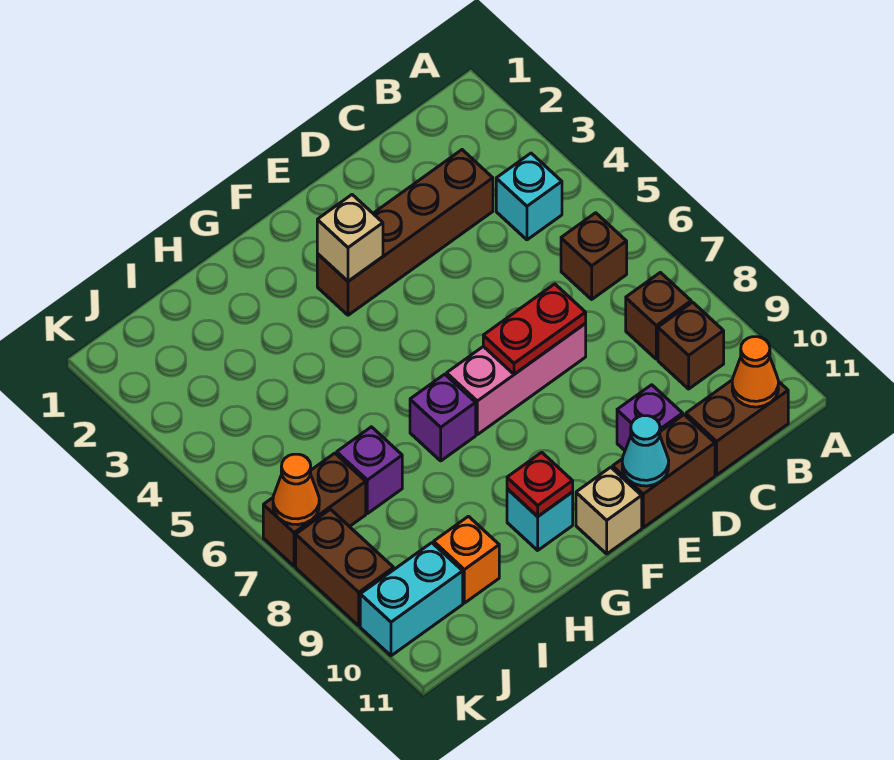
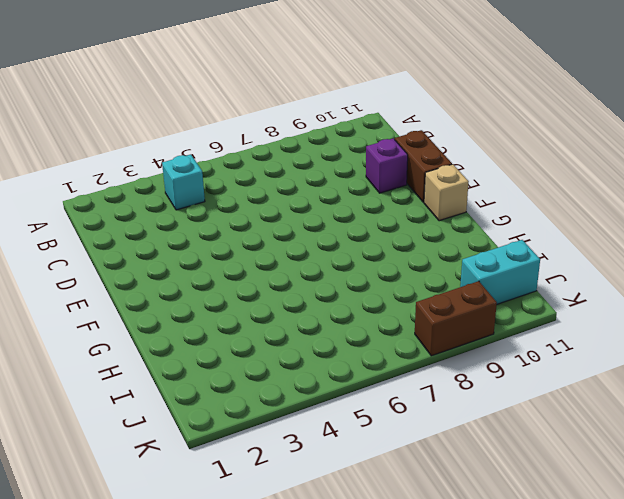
cyan brick J10:J11 level 1 -> cyan brick J10:K10 level 1
none -> brown brick B6 level 1
none -> brown brick B8 level 1
none -> brown brick B9 level 1

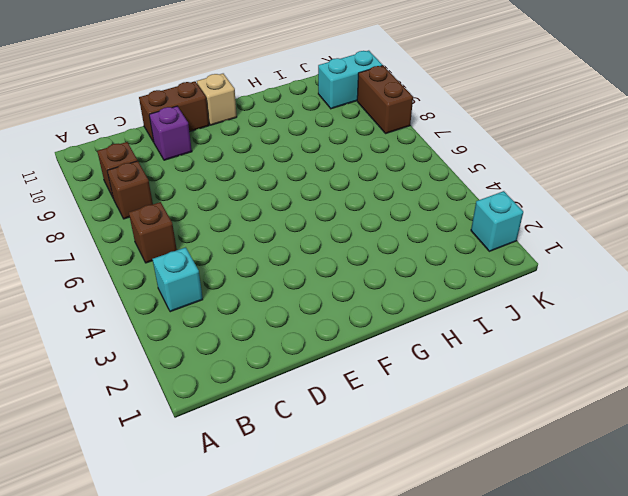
cyan brick K2 level 1 -> cyan brick G10 level 1
none -> brown brick B11:C11 level 1
none -> brown brick C3:F3 level 1
none -> pink brick D7:F7 level 1

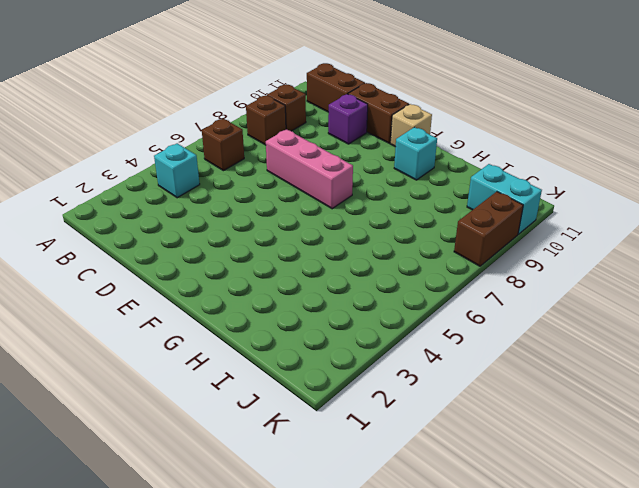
none -> brown brick C3:F3 level 1
none -> purple brick G7 level 1
none -> purple brick I7 level 1

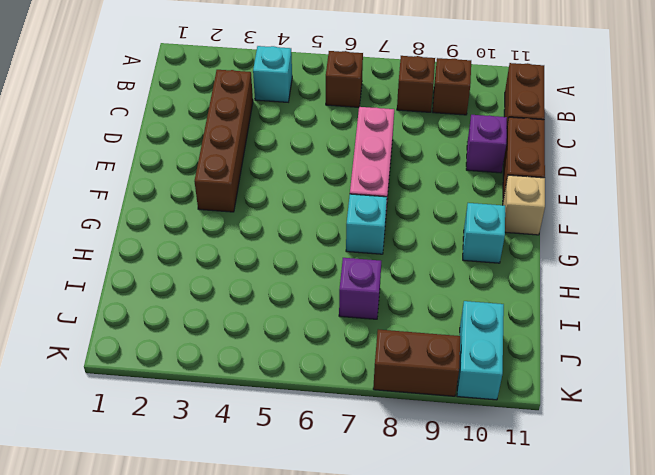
cyan brick G7 level 1 -> purple brick G7 level 1
none -> orange brick I10 level 1
none -> brown brick J7:K7 level 1
none -> orange cone B11 level 2

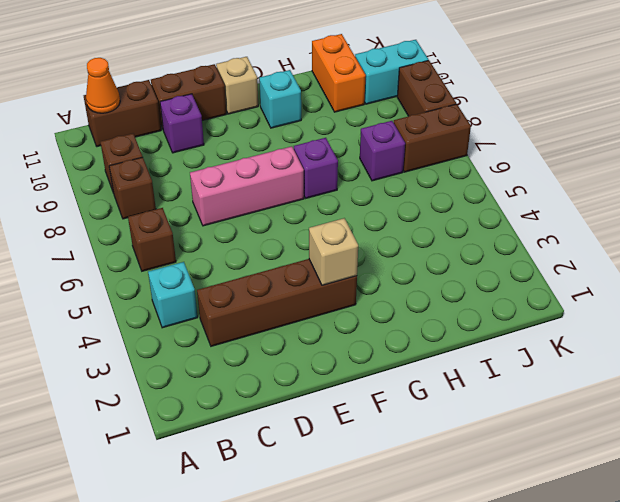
orange brick I10:I11 level 1 -> orange brick I10 level 1
none -> red plate D7:E7 level 2
none -> cyan cone E11 level 2
none -> red plate G10 level 2

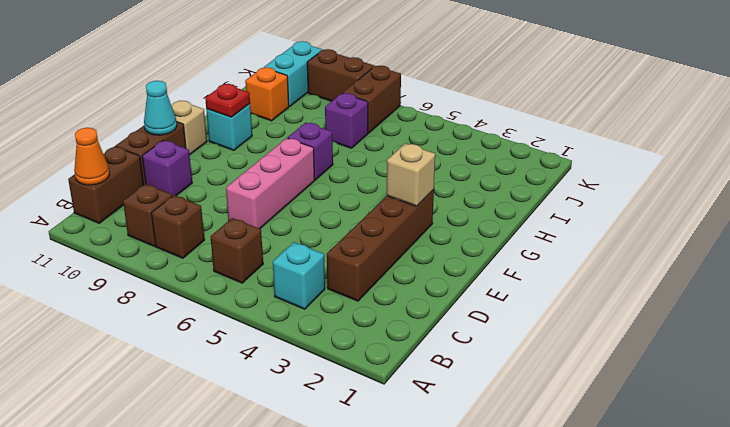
none -> red plate D7:E7 level 2
none -> orange cone K7 level 2

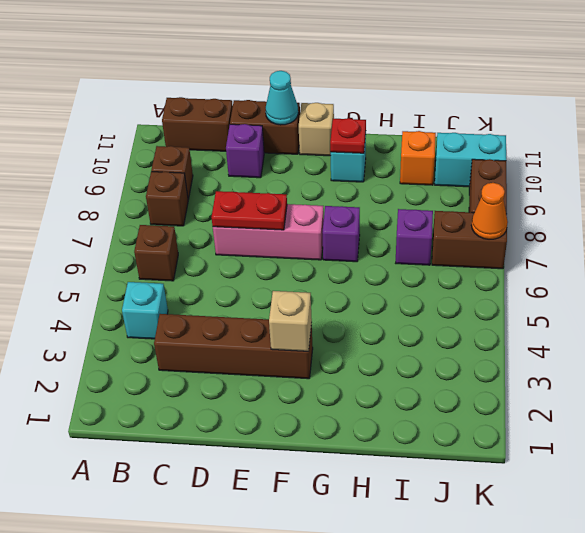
none -> orange cone B11 level 2

